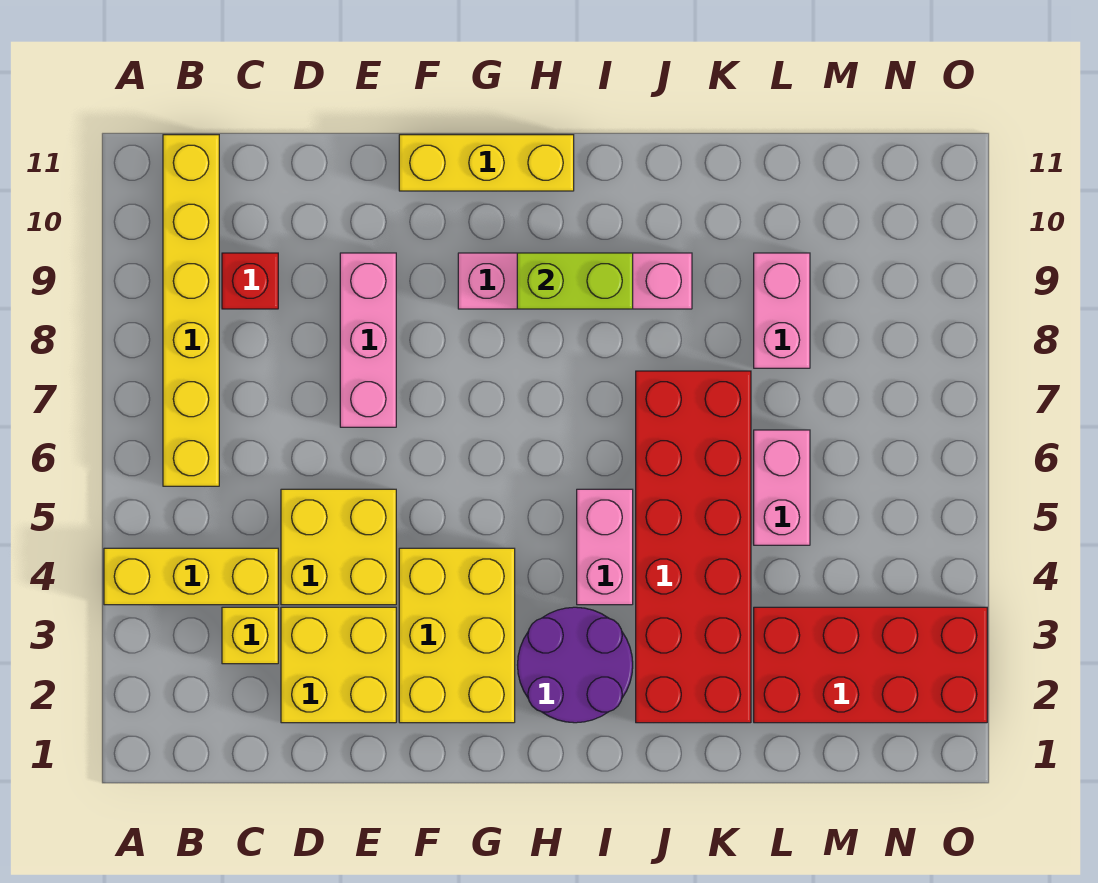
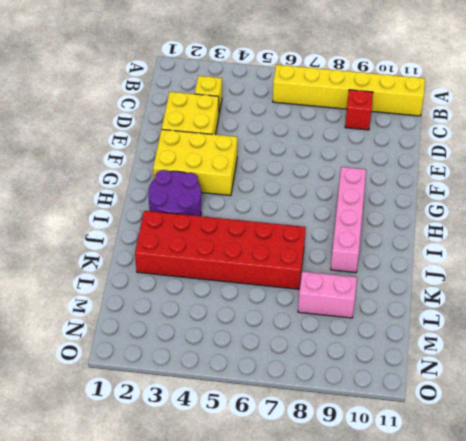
none -> yellow brick A4:C4 level 1
none -> yellow brick D4:E5 level 1
none -> pink brick E7:E9 level 1

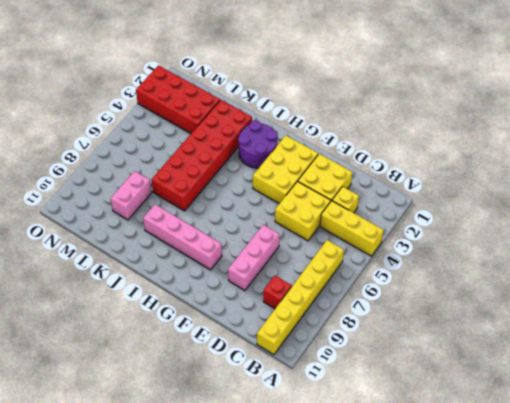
none -> yellow brick F11:H11 level 1
none -> pink brick I4:I5 level 1
none -> pink brick L5:L6 level 1

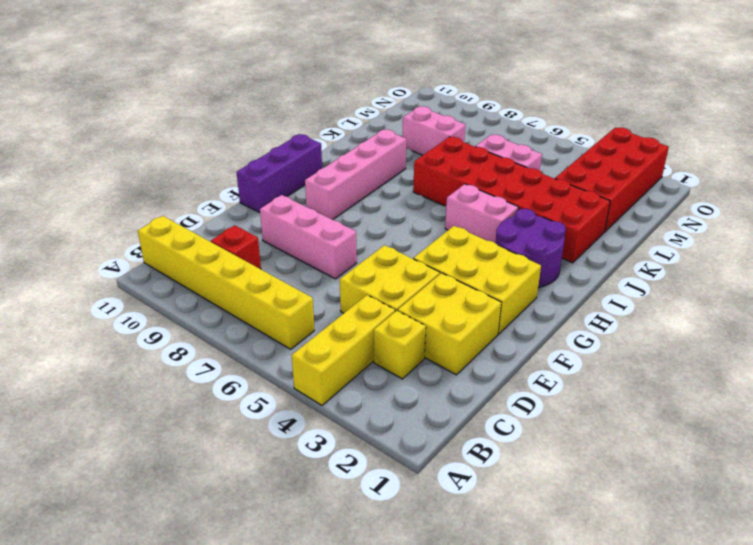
purple brick F11:H11 level 1 -> yellow brick F11:H11 level 1
none -> lime brick H9:I9 level 2

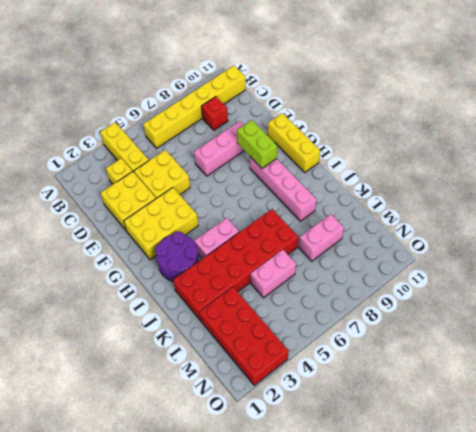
lime brick F9:G9 level 2 -> lime brick H9:I9 level 2

